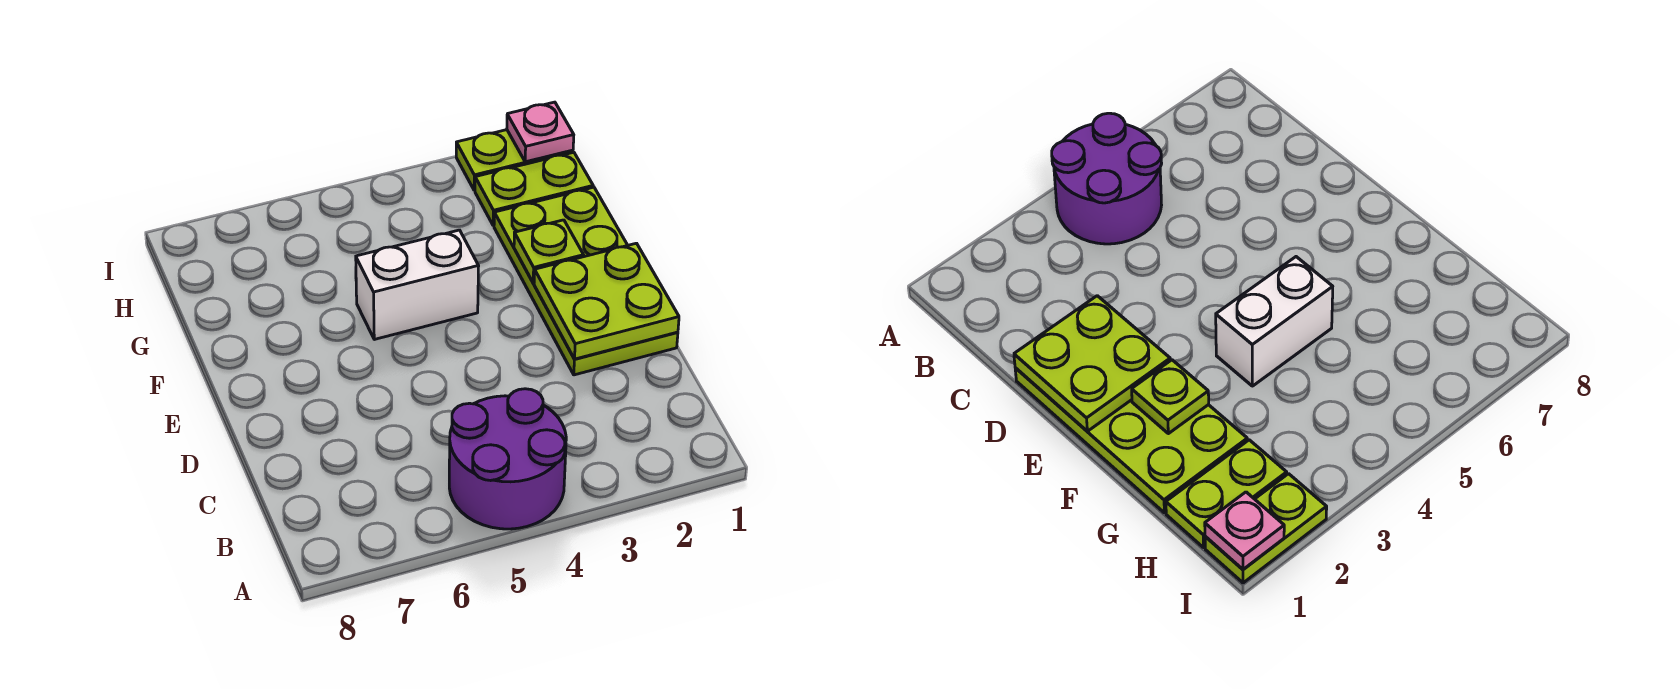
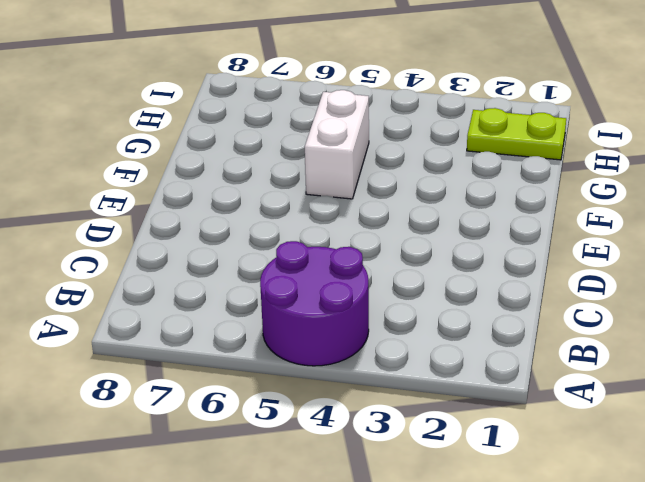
white brick F5:G5 level 1 -> white brick F4:F5 level 1
none -> lime plate D1:G2 level 1
none -> lime plate I1:I2 level 1

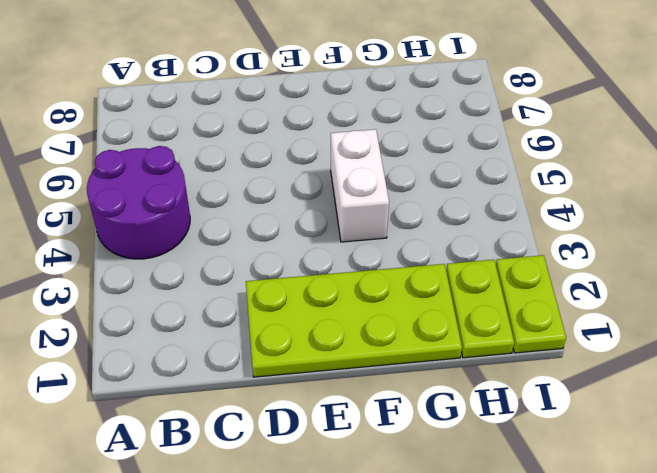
none -> lime plate D1:E2 level 2
none -> lime plate F2 level 2

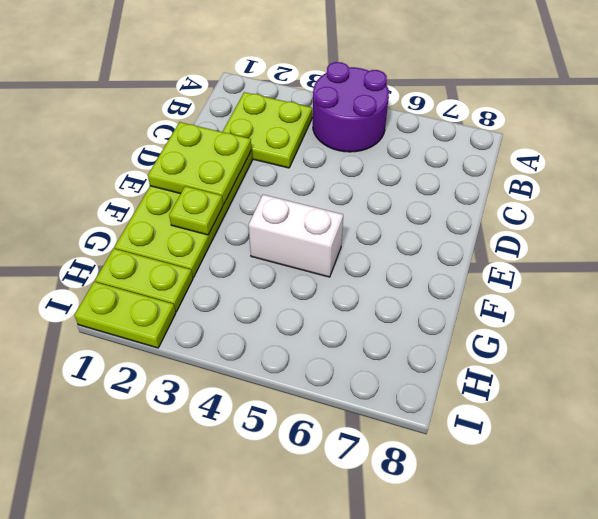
lime plate B2:C3 level 1 -> none
none -> pink plate I1 level 2

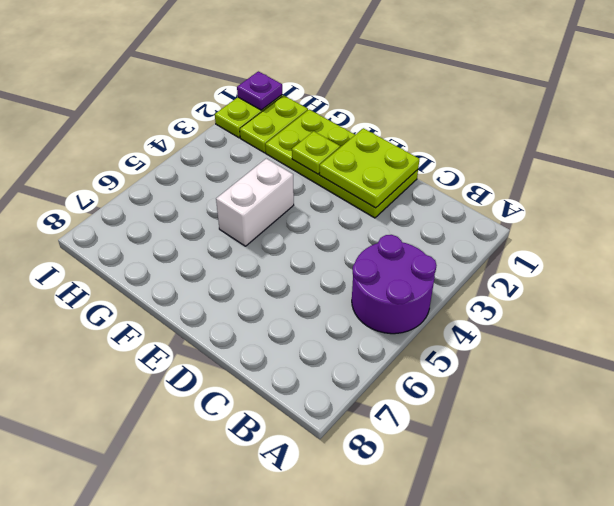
purple plate I1 level 2 -> pink plate I1 level 2

